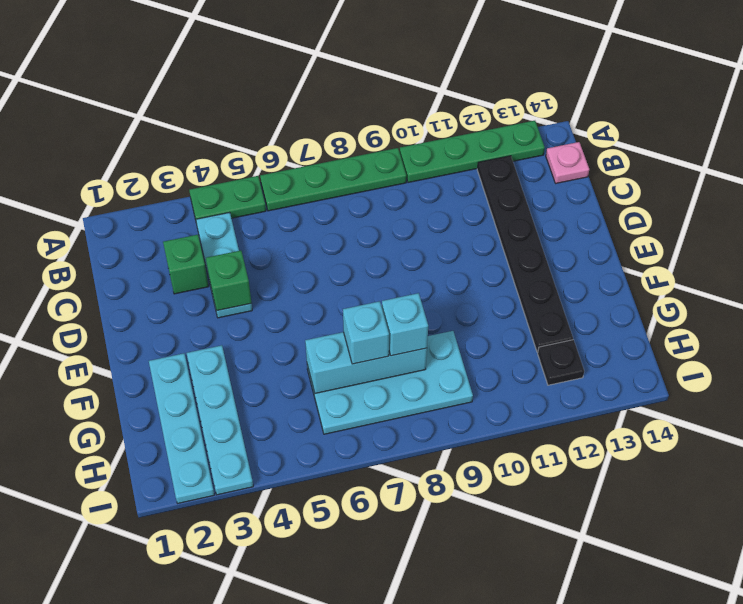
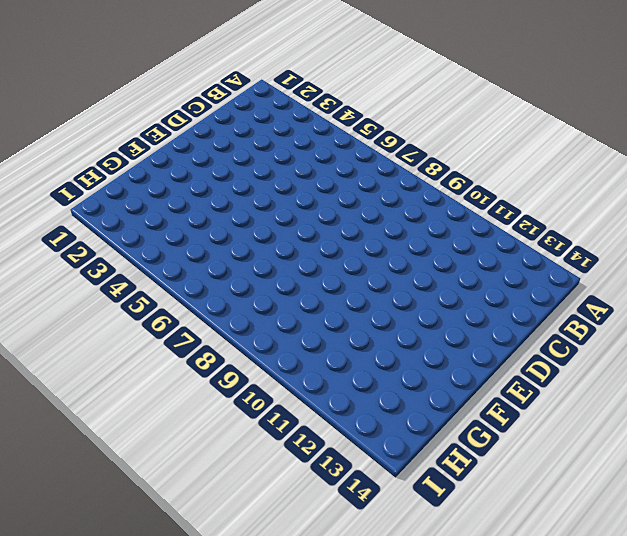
none -> green plate A4:A5 level 1
none -> green plate A6:A9 level 1
none -> green plate A10:A13 level 1

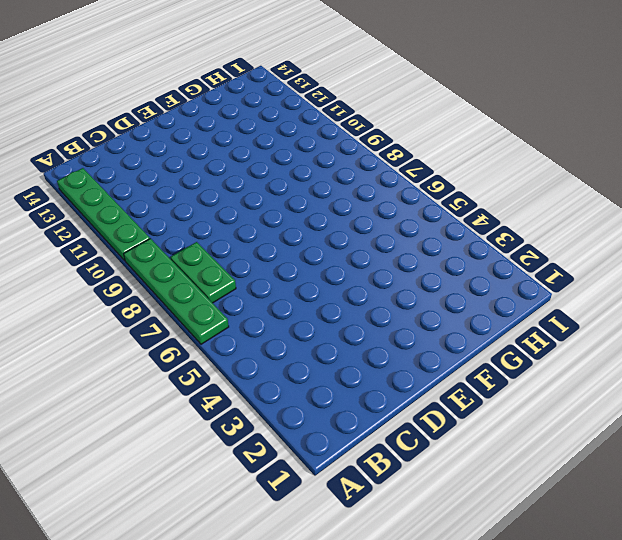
green plate B7:B8 level 1 -> green plate A4:A5 level 1
none -> cyan plate B4:D4 level 1
none -> black plate B12:G12 level 1
none -> pink plate B14 level 1

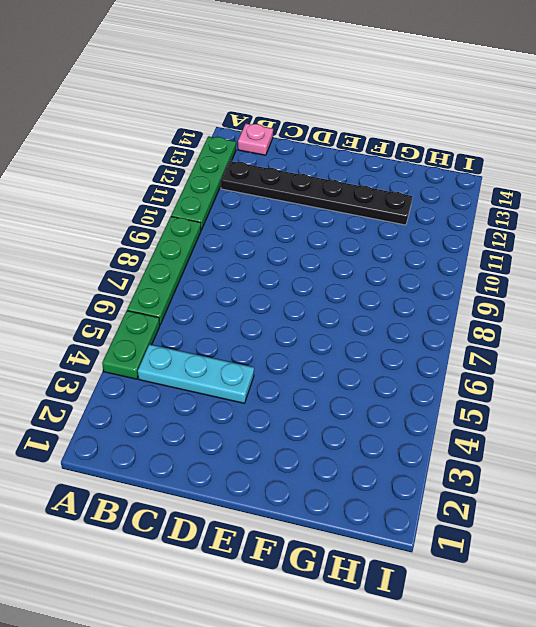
none -> green brick C3 level 1
none -> cyan plate F2:I2 level 1
none -> cyan plate F3:I3 level 1

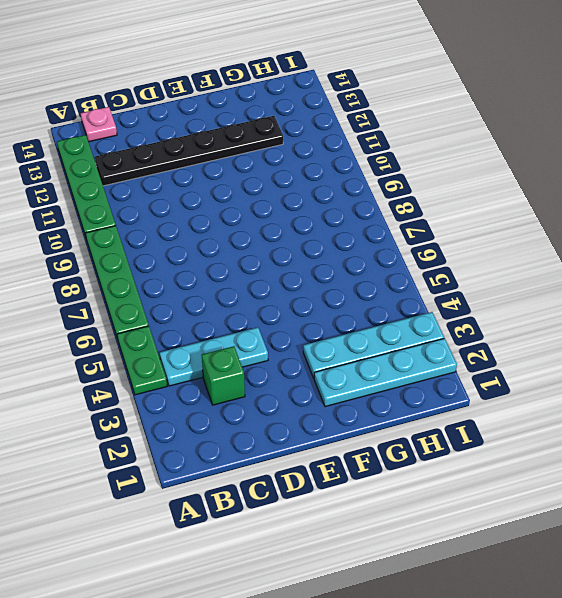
none -> cyan plate G6:H9 level 1
none -> black plate H12 level 1
none -> green brick D4 level 2

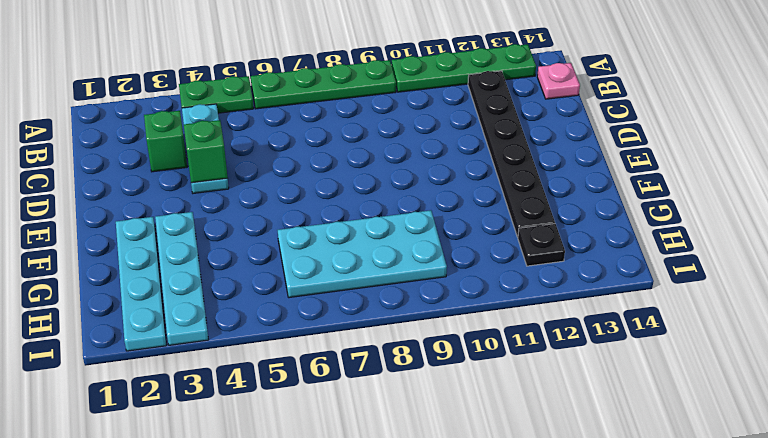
none -> cyan brick G6:G8 level 2
none -> cyan brick G7 level 3
none -> cyan brick G8 level 3

